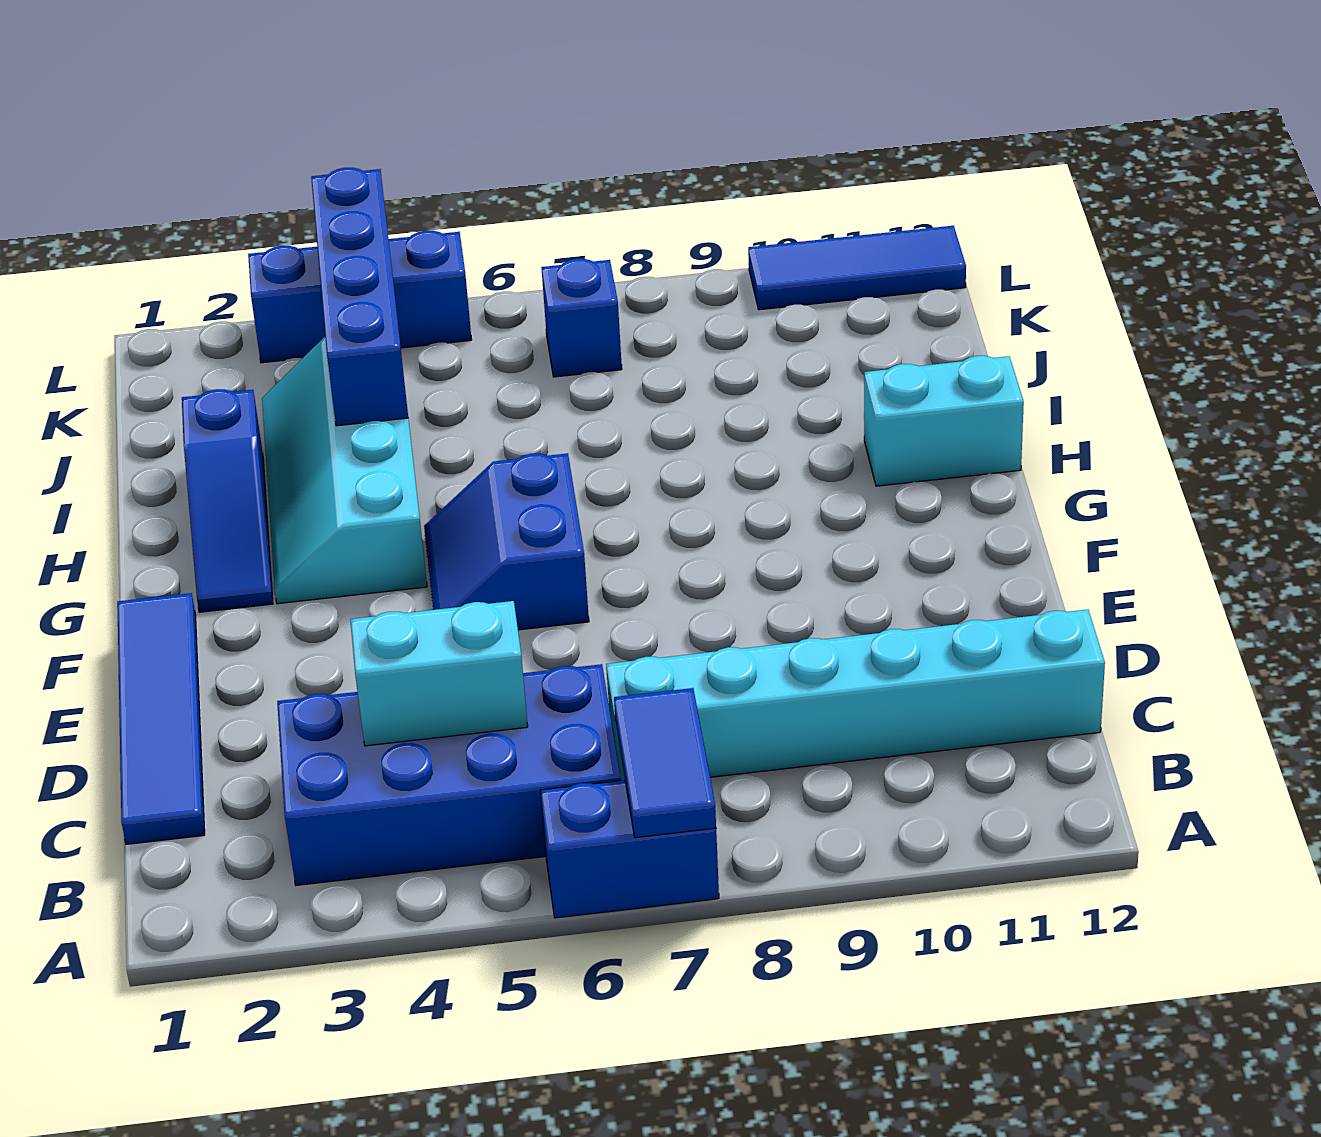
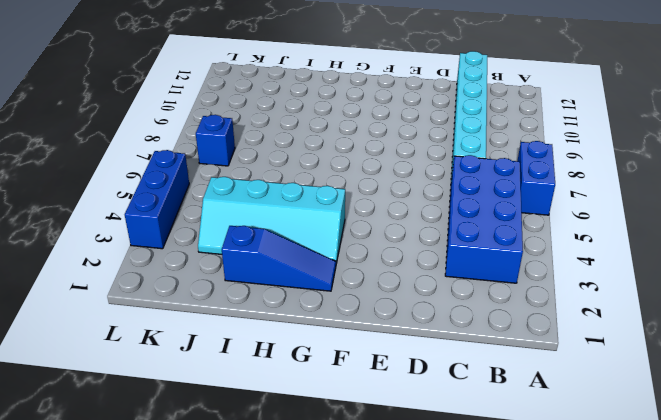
none -> blue tile C1:F1 level 1
none -> blue slope F5:G6 level 1 top 6
none -> cyan brick H11:H12 level 1

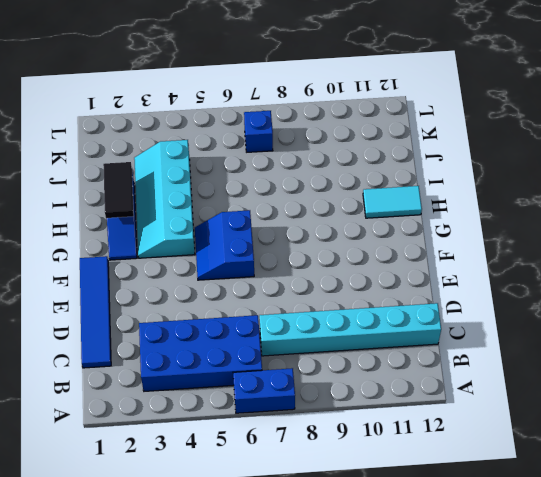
black tile H2:I2 level 2 -> none
cyan tile H11:H12 level 1 -> cyan brick H11:H12 level 1
none -> blue brick L3:L5 level 1
none -> blue tile L10:L12 level 1
none -> blue tile A7:B7 level 2

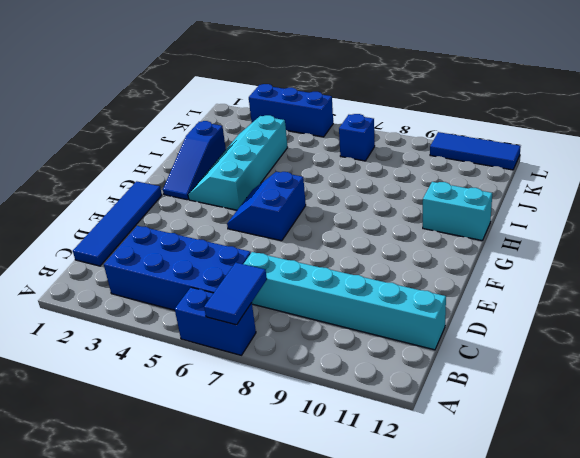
none -> cyan brick C4:C5 level 2
none -> blue brick I4:L4 level 2

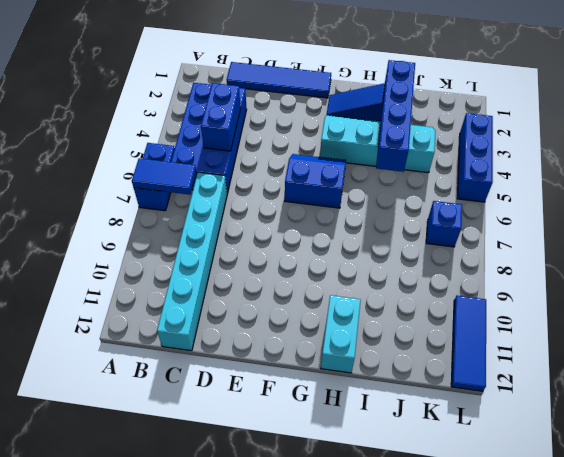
blue brick C4:C5 level 2 -> cyan brick C4:C5 level 2
blue brick I2:I5 level 2 -> blue brick I4:L4 level 2

